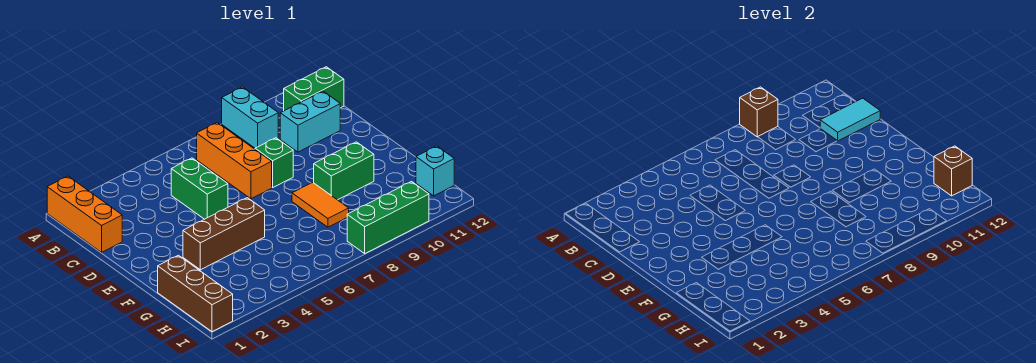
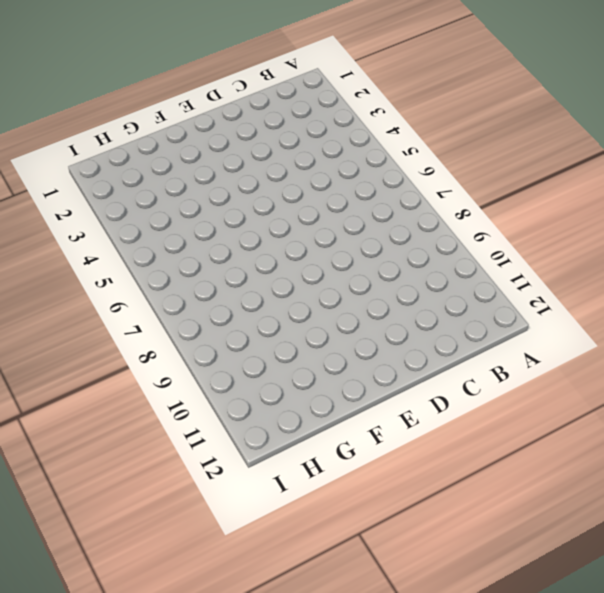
none -> orange brick A1:C1 level 1
none -> cyan brick A9:B9 level 1
none -> orange brick B7:D7 level 1

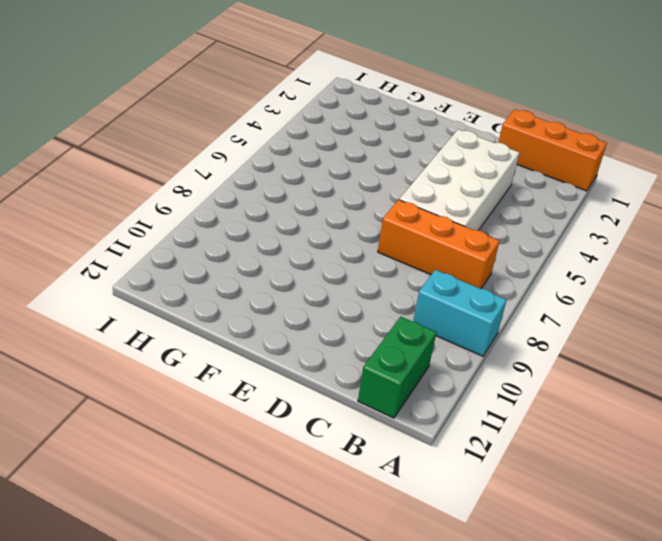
white brick C3:D6 level 1 -> green brick C5:D5 level 1
none -> cyan brick C10:C11 level 1
none -> green brick D8 level 1
none -> brown brick F3:F5 level 1

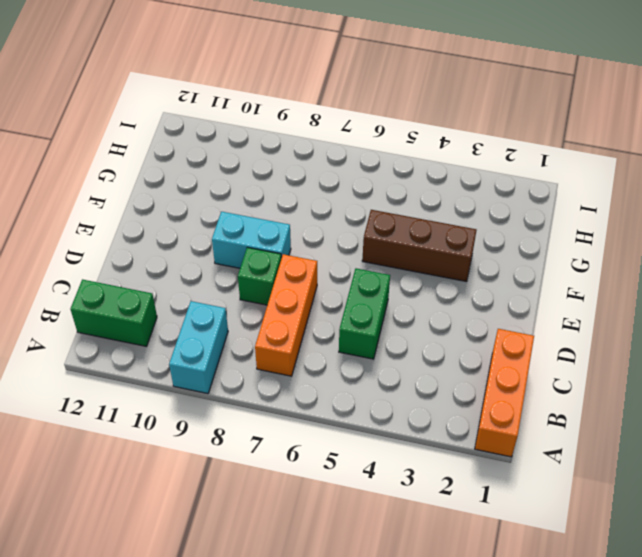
cyan brick E8:E9 level 1 -> cyan brick C10:C11 level 1
none -> orange tile F8:G8 level 1
none -> green brick F9:F10 level 1
none -> brown brick G1:I1 level 1

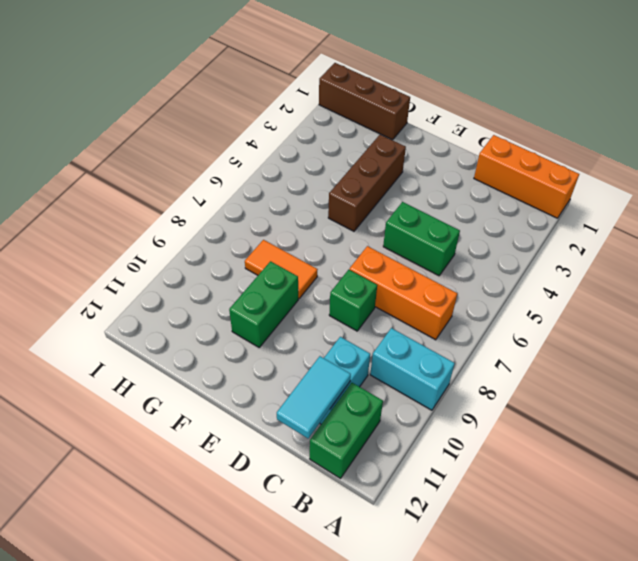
none -> cyan brick H12 level 1
none -> green brick I8:I10 level 1
none -> brown brick A9 level 2

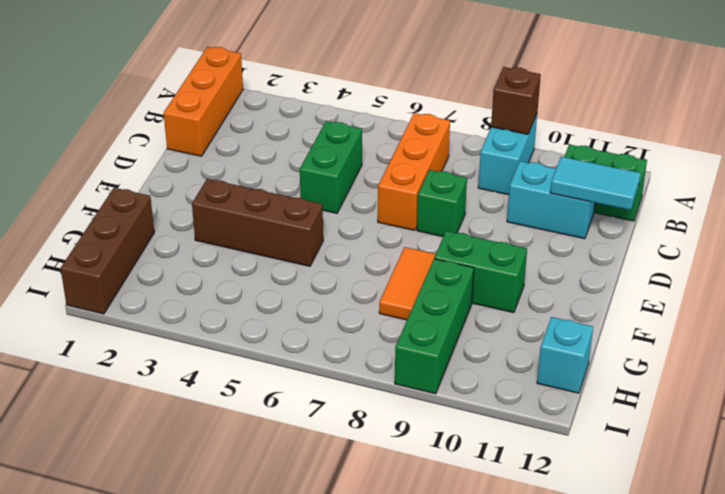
green brick G9:I9 level 1 -> green brick I8:I10 level 1
none -> brown brick H12 level 2

